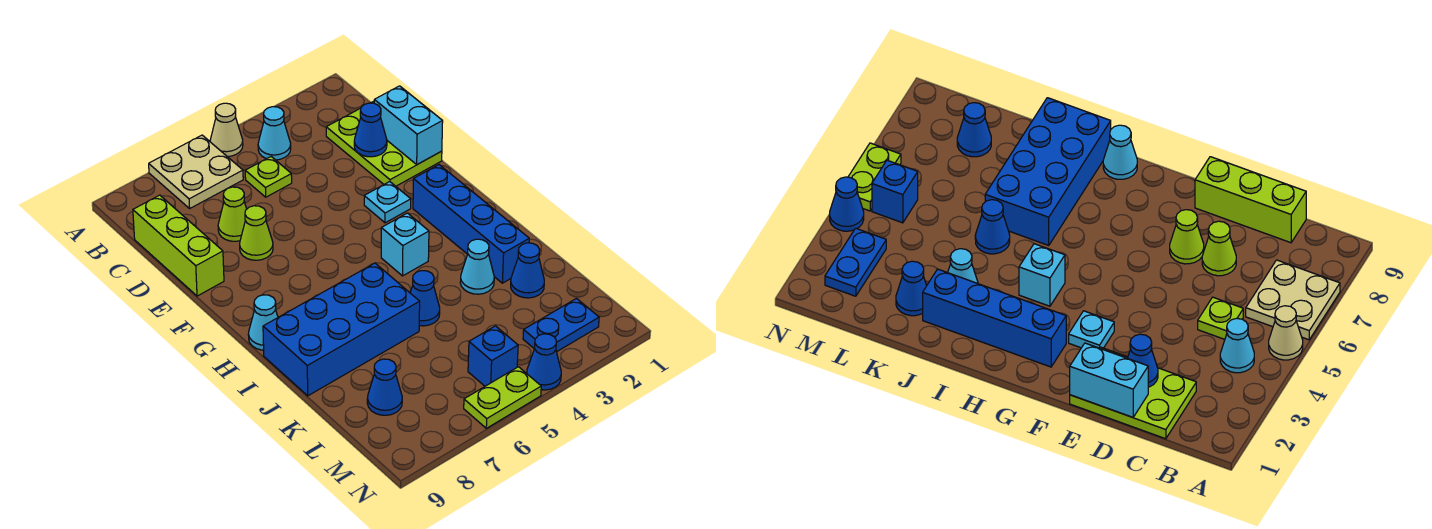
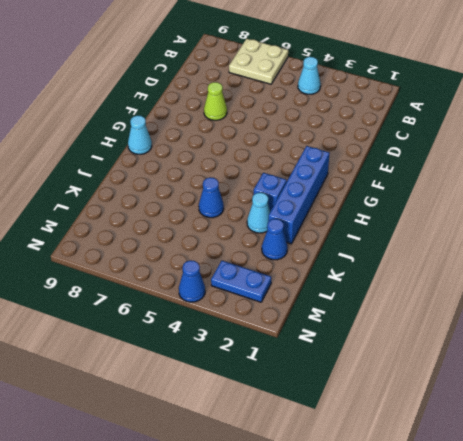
blue brick I3 level 1 -> blue brick M5 level 1
none -> tan cone A5 level 1
none -> lime plate C1:E2 level 1
none -> lime plate C5 level 1

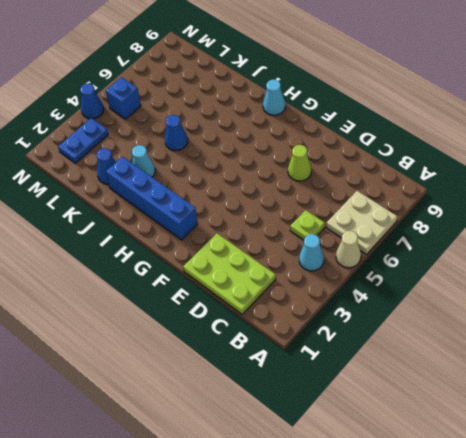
none -> lime brick C9:E9 level 1
none -> lime cone D7 level 1
none -> cyan plate F3 level 1

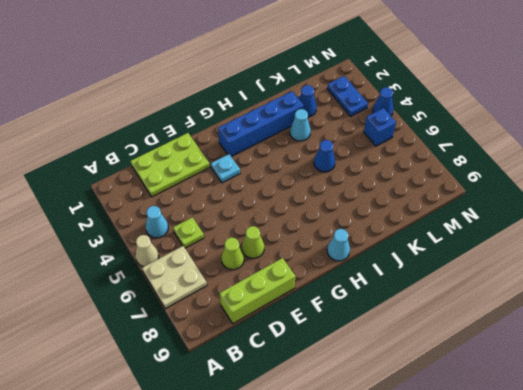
none -> cyan brick H4 level 1
none -> blue brick I6:J9 level 1
none -> blue cone L8 level 1

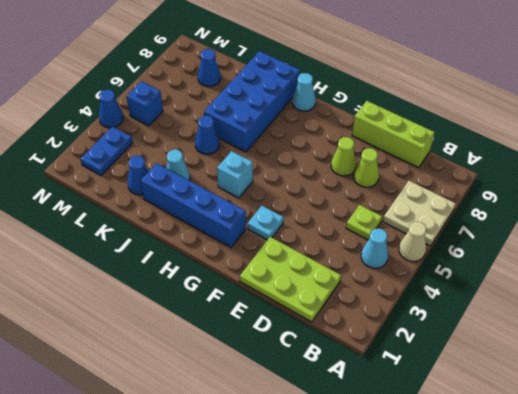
none -> lime plate N5:N6 level 1
none -> cyan brick D1:E1 level 2
none -> blue cone D2 level 2

